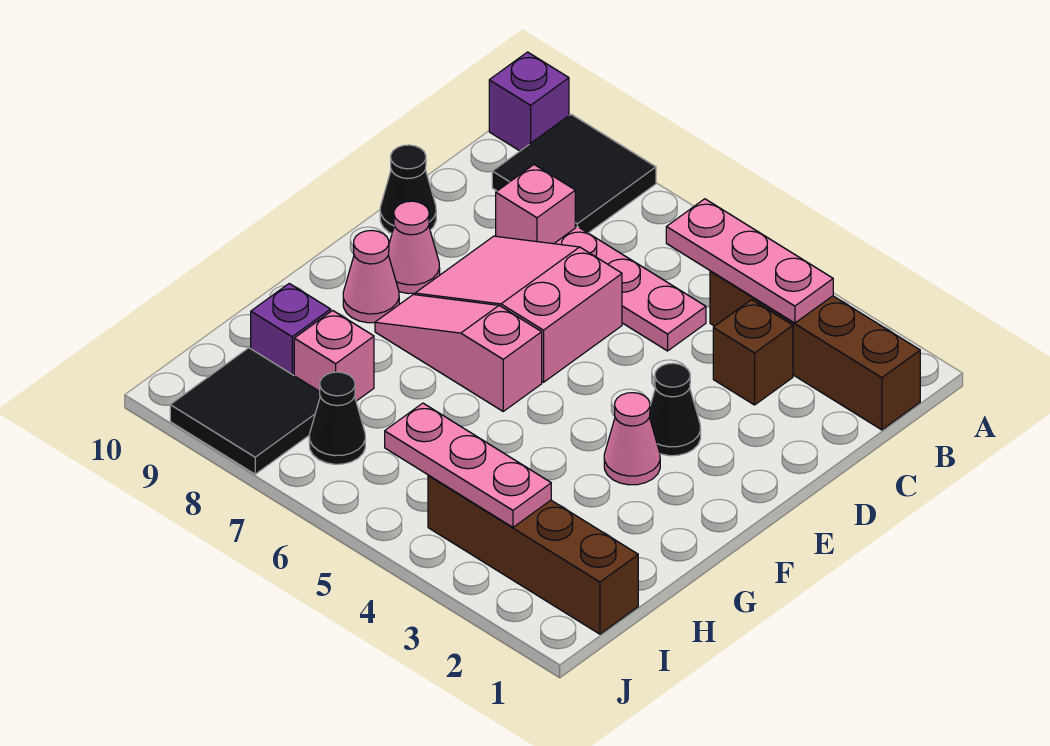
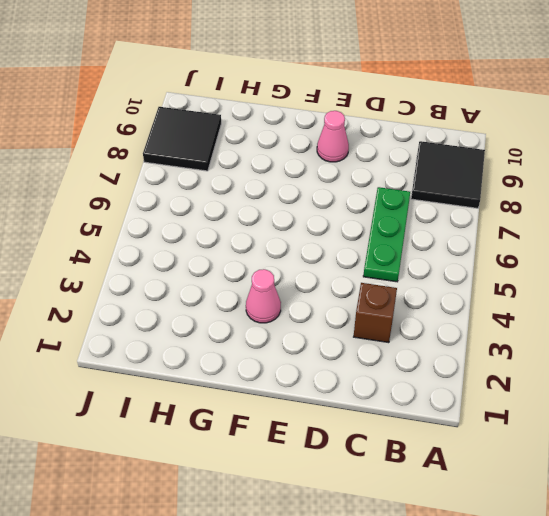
green plate C5:C7 level 1 -> pink plate C5:C7 level 1
none -> purple brick A10 level 1
none -> brown brick B1:B4 level 1
none -> pink brick C8 level 1

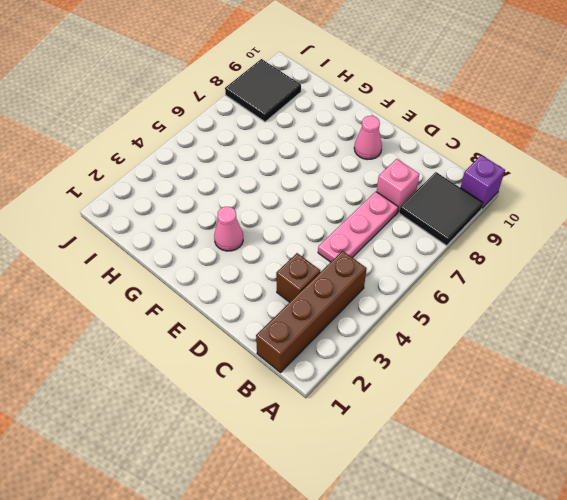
none -> pink slope D6:E8 level 1 top 6
none -> black cone D10 level 1
none -> black cone E3 level 1

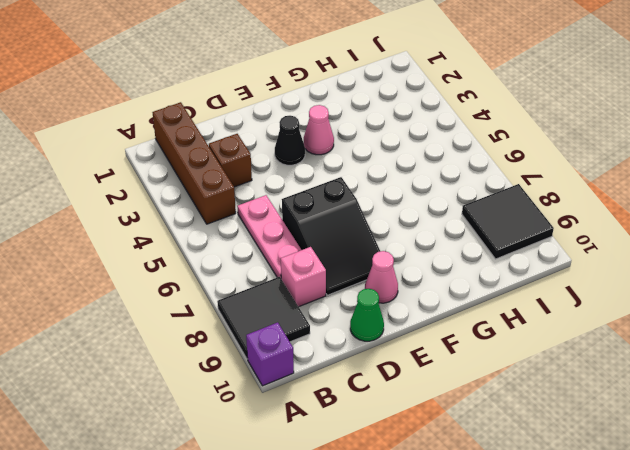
black slope D6:E8 level 1 top 6 -> pink slope D6:E8 level 1 top 6
green cone D10 level 1 -> black cone D10 level 1
none -> pink slope F6:F8 level 1 top 6
none -> pink cone F9 level 1
none -> pink brick H8 level 1

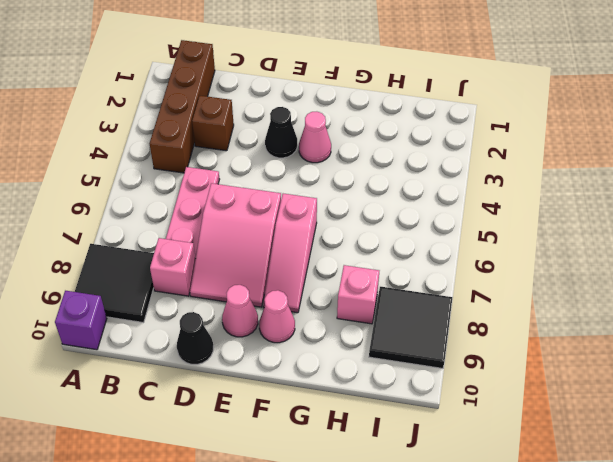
none -> purple brick H9 level 1
none -> brown brick I1:I4 level 1
none -> black cone I7 level 1

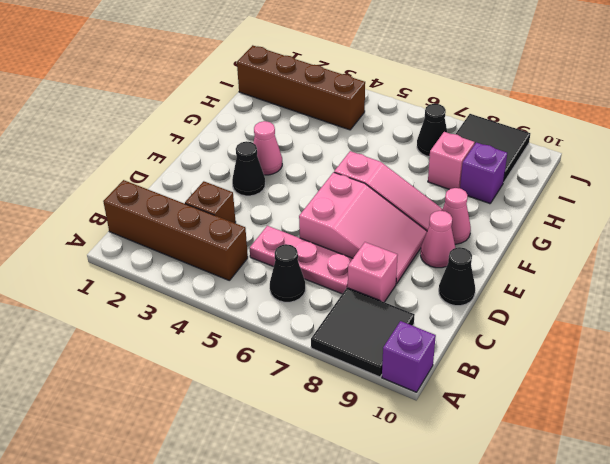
black cone B6 level 1 -> none
none -> pink plate B3:B5 level 2
none -> pink plate I3:I5 level 2

